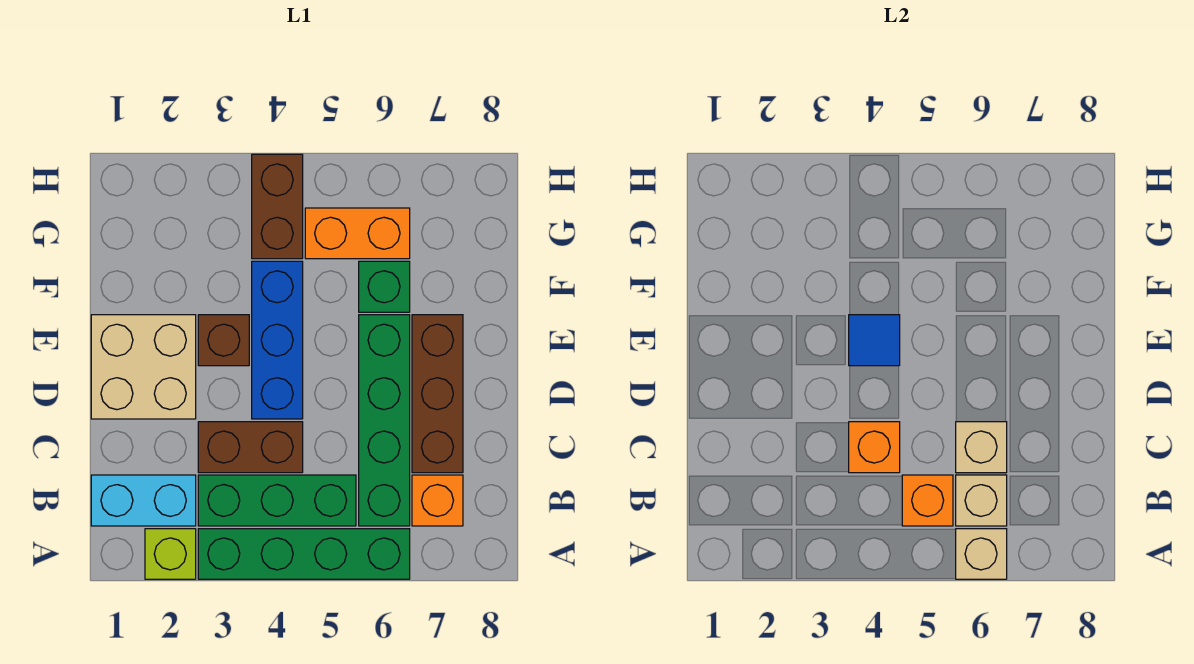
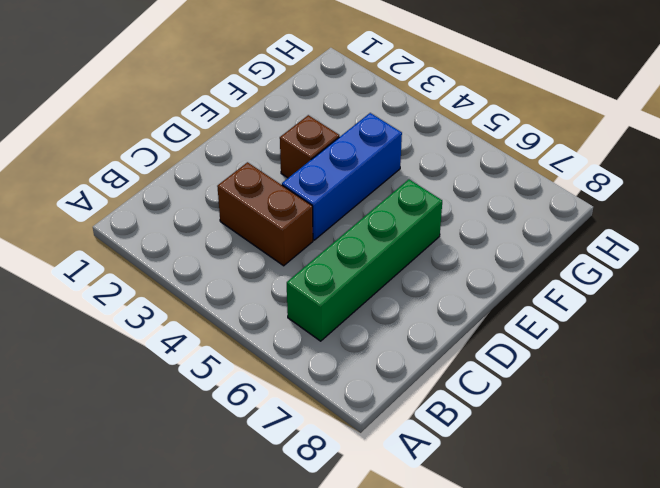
none -> lime brick A2 level 1
none -> green brick A3:A6 level 1
none -> cyan brick B1:B2 level 1

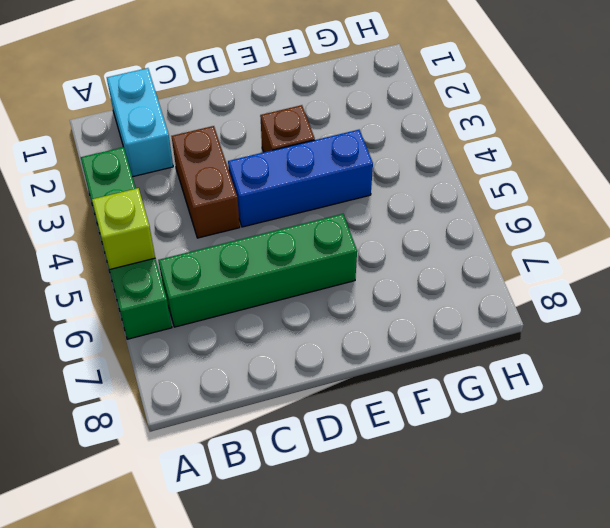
lime brick A5 level 2 -> lime brick A2 level 1
none -> green brick B3:B5 level 1
none -> orange brick B7 level 1
none -> brown brick C7:E7 level 1

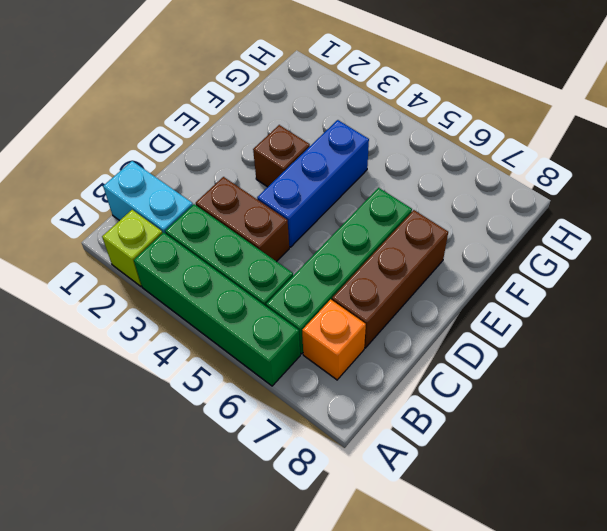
none -> tan brick D1:E2 level 1
none -> green brick F6 level 1
none -> brown brick G4:H4 level 1

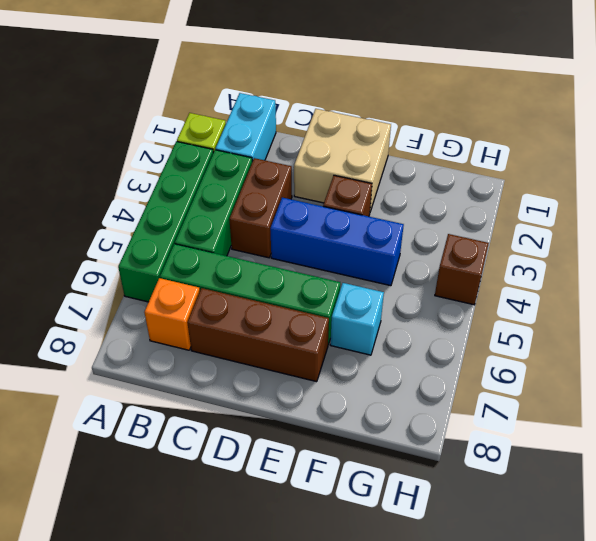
cyan brick F6 level 1 -> green brick F6 level 1
brown brick H4 level 1 -> brown brick G4:H4 level 1
none -> orange brick G5:G6 level 1
none -> tan brick A6 level 2
none -> orange brick B5 level 2

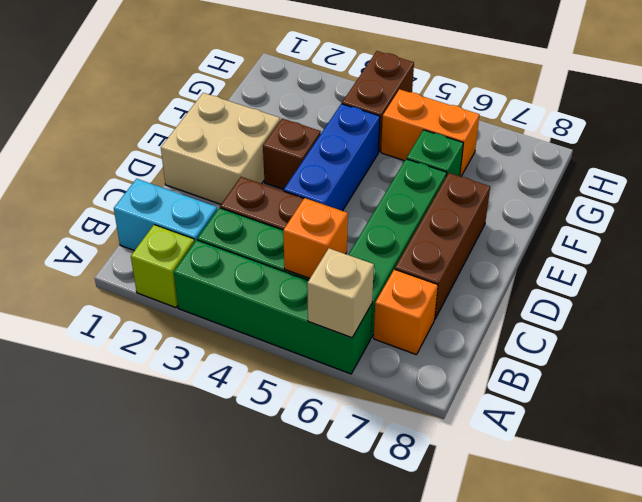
none -> tan brick B6 level 2
none -> orange brick C4 level 2
none -> tan brick C6 level 2

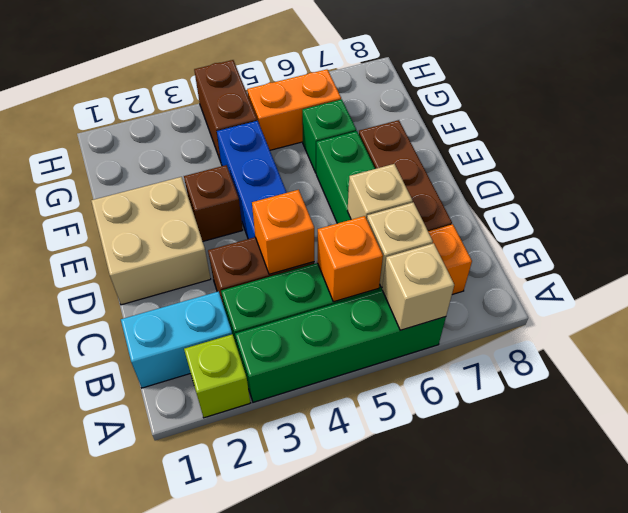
none -> blue tile E4 level 2

